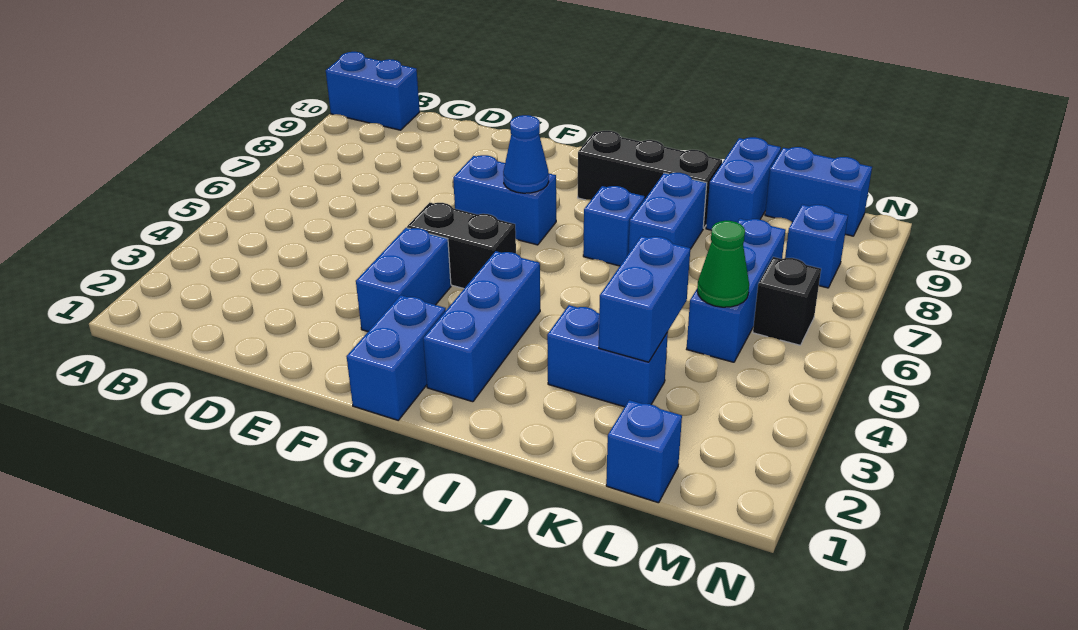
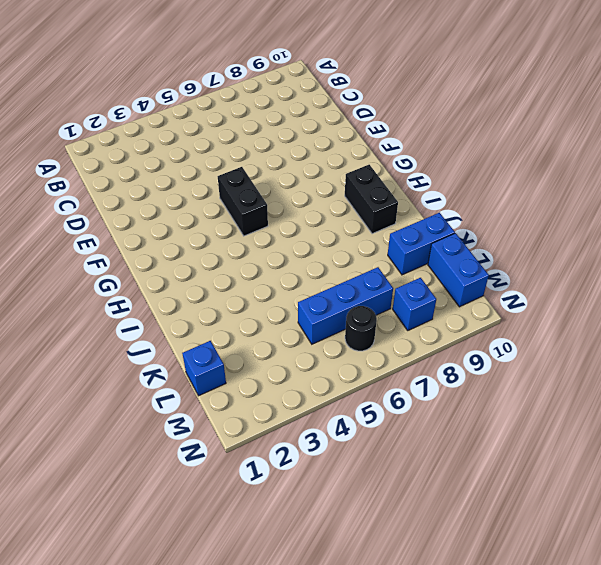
black brick H9:I9 level 1 -> black brick H9:J9 level 1
black round brick M6 level 1 -> black brick M6 level 1
none -> blue brick A10:B10 level 1
none -> blue brick F3:F4 level 1
none -> blue brick F7:G7 level 1

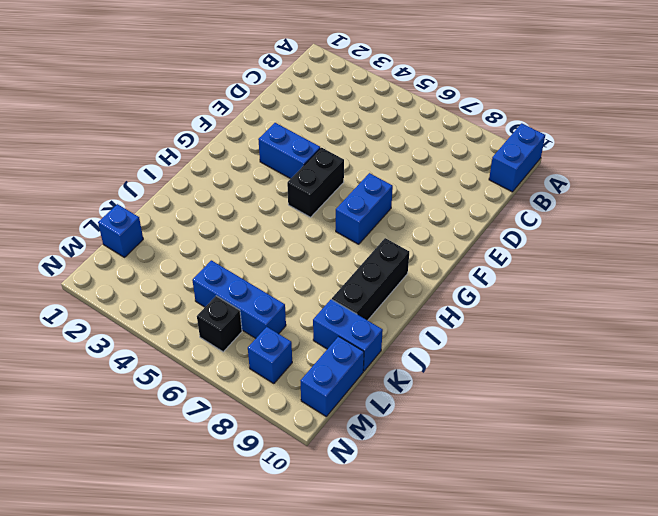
none -> blue brick G1:G2 level 1
none -> blue brick H2:H4 level 1
none -> blue brick I7 level 1

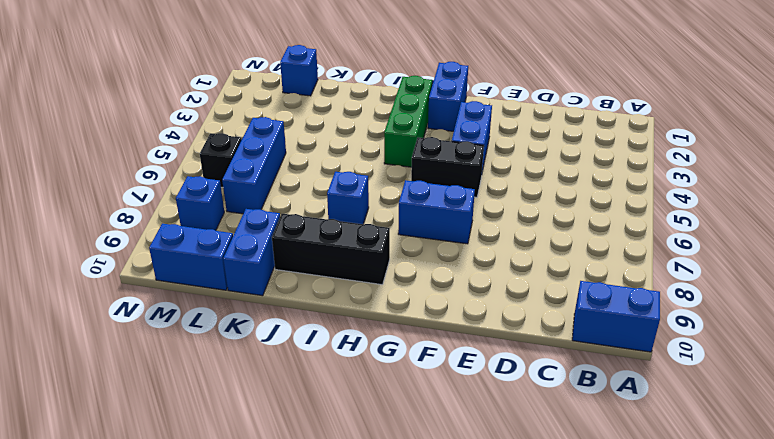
green brick H2:H4 level 1 -> blue brick H2:H4 level 1
none -> blue brick J3:K3 level 1
none -> blue brick J7:J8 level 1
none -> blue cone G7 level 2

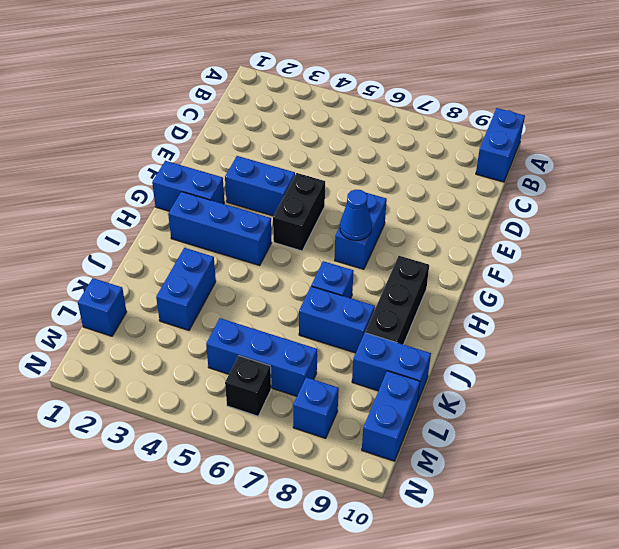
none -> blue brick K3:K4 level 2
none -> green cone L5 level 2

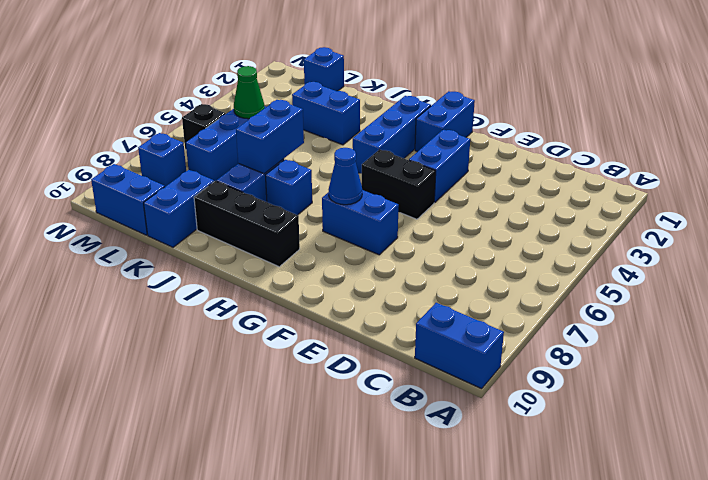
blue brick J6:J7 level 2 -> blue brick K3:K4 level 2

